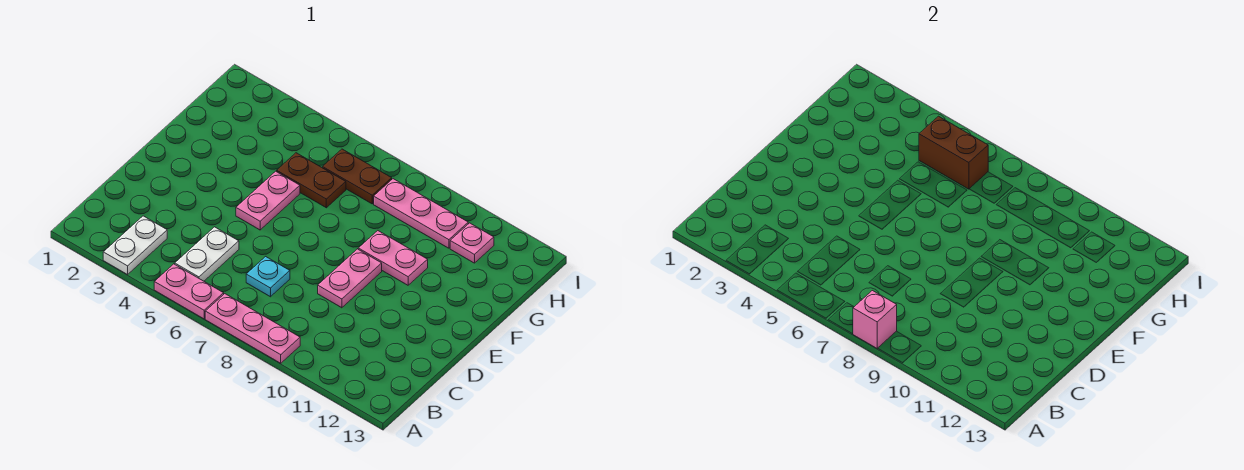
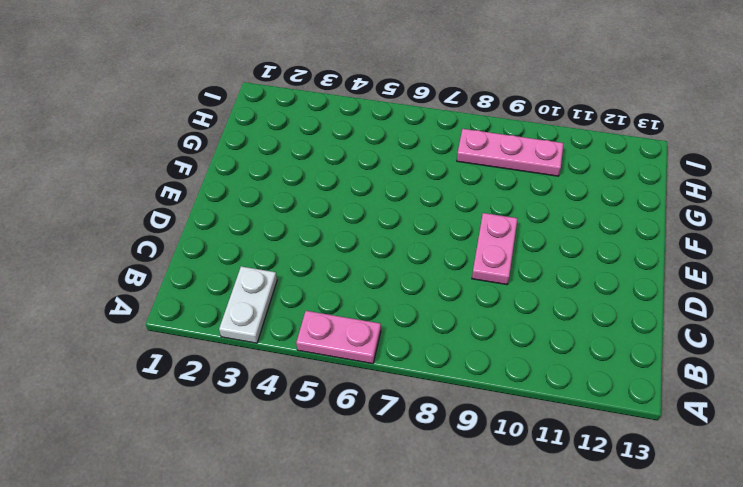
none -> pink plate A7:A9 level 1
none -> white plate B5:C5 level 1
none -> cyan plate C7 level 1

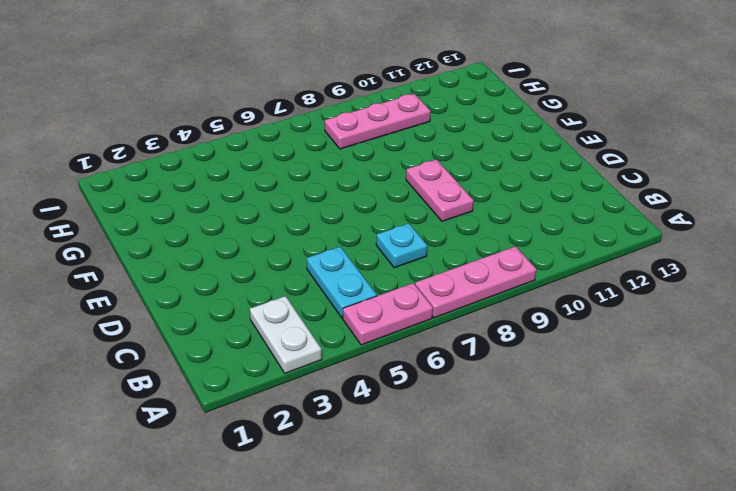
cyan plate B5:C5 level 1 -> white plate B5:C5 level 1
none -> pink plate E5:F5 level 1
none -> pink plate F9:F10 level 1
none -> brown plate G5:G6 level 1

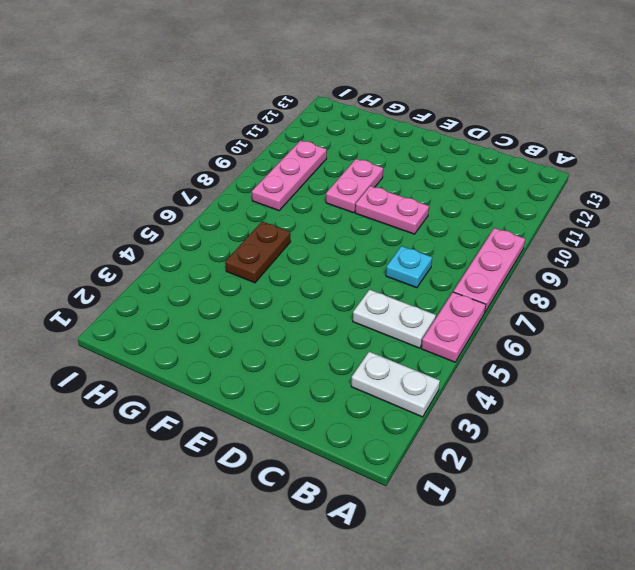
none -> pink plate E5:F5 level 1
none -> brown plate H6:H7 level 1
none -> pink plate H11 level 1

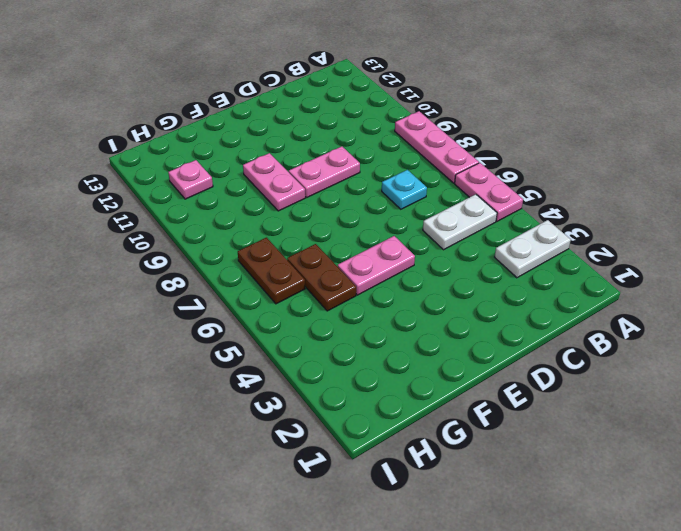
none -> pink plate H8:H10 level 1
none -> pink brick A8 level 2
none -> brown brick H5:H6 level 2

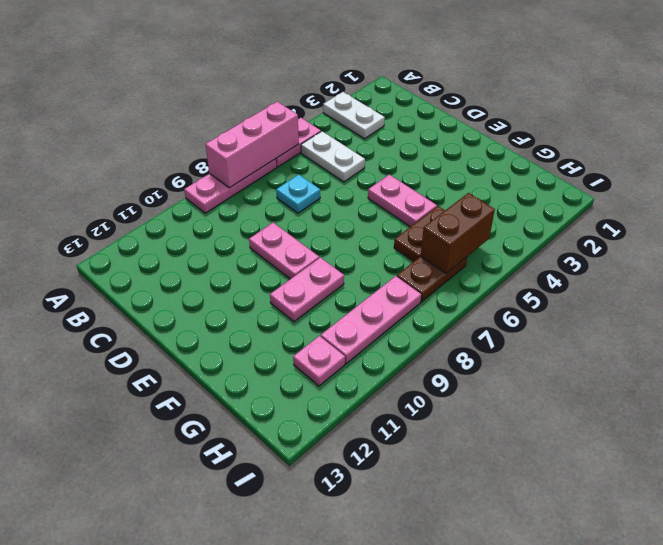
pink brick A6:A8 level 2 -> pink brick A8 level 2

